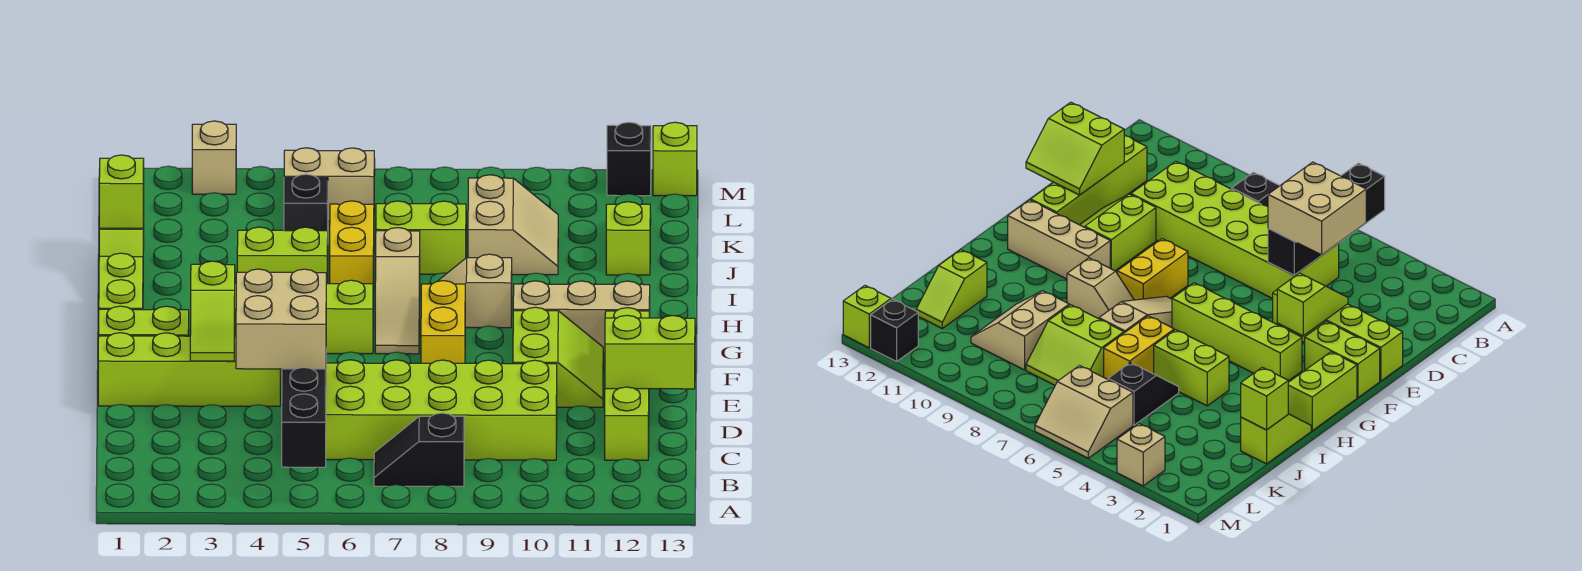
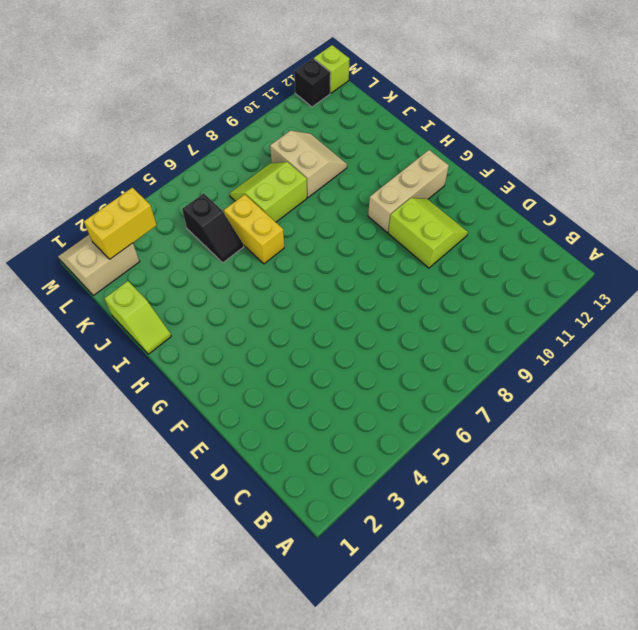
tan slope L1:M2 level 1 top L -> tan slope L5:M6 level 1 top L
yellow brick L2:L3 level 2 -> yellow brick F8:G8 level 1
none -> black slope B7:B8 level 1 top 8
none -> lime brick C5:D10 level 1
none -> lime brick C12:F12 level 1

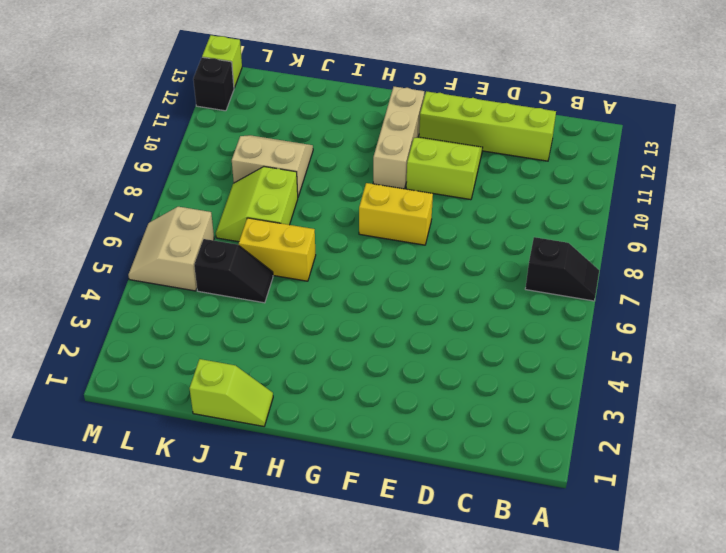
black slope A7:B7 level 1 top B -> black slope B7:B8 level 1 top 8
none -> lime brick C5:D10 level 1
none -> lime brick E1:E4 level 1
none -> lime brick F1:F2 level 1

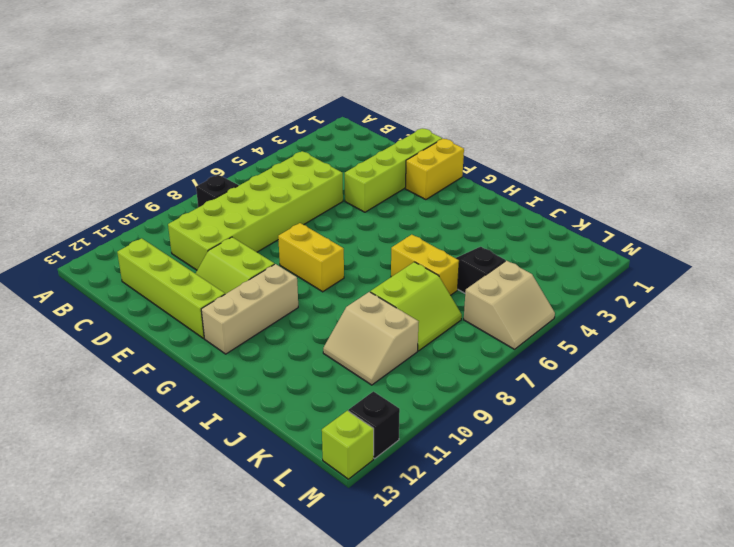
yellow brick F1:F2 level 1 -> lime brick F1:F2 level 1
none -> lime brick G1:H1 level 1
none -> lime brick G3:G6 level 1
none -> tan slope G7:I7 level 1 top I

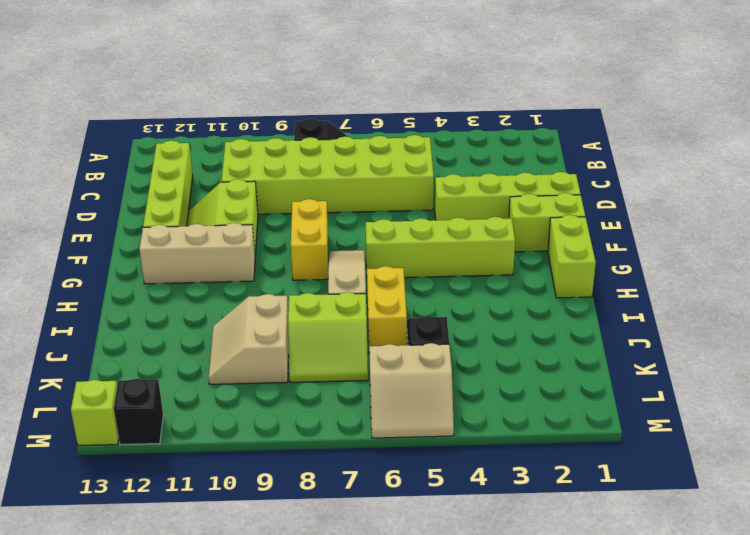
none -> tan slope H8:H9 level 1 top 9
none -> lime slope I1:J1 level 1 top J
none -> lime brick I4:I5 level 1

